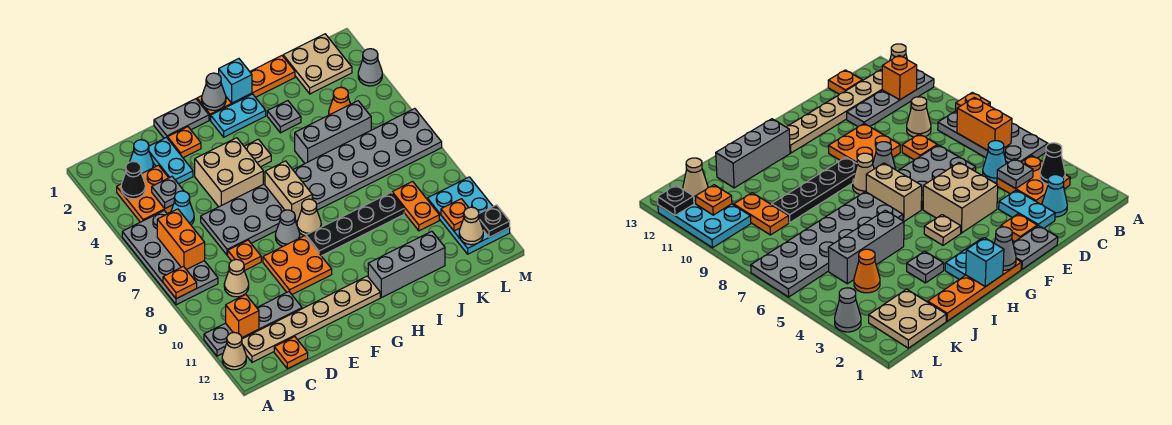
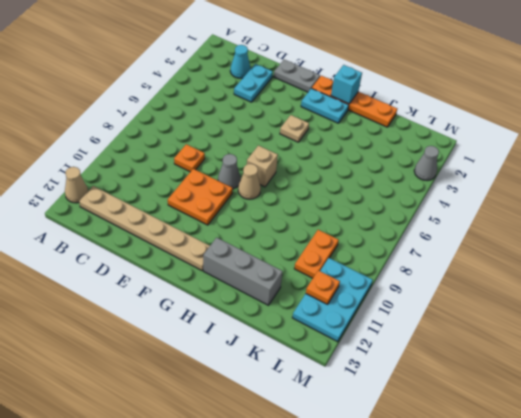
tan brick G7 level 1 -> tan brick G6:G7 level 1
none -> grey plate A5:B8 level 1
none -> grey plate A11:D11 level 1
none -> orange plate B3:C4 level 1
none -> cyan cone C5 level 1

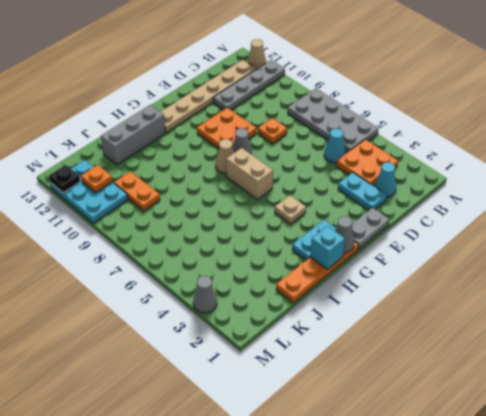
none -> tan cone C9 level 1
none -> orange plate C13 level 1
none -> grey plate D6:F7 level 1
none -> orange plate E2 level 1

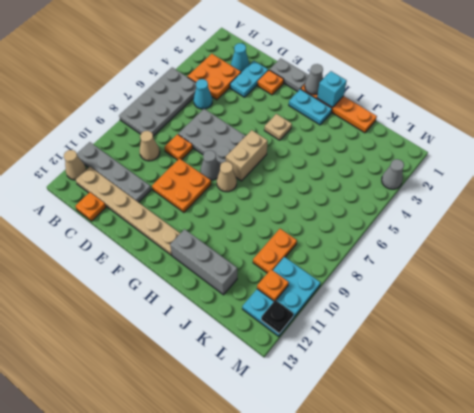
none -> tan brick E4:F5 level 1
none -> black plate G9:J9 level 1
none -> grey plate H6:M7 level 1
none -> grey plate I3 level 1

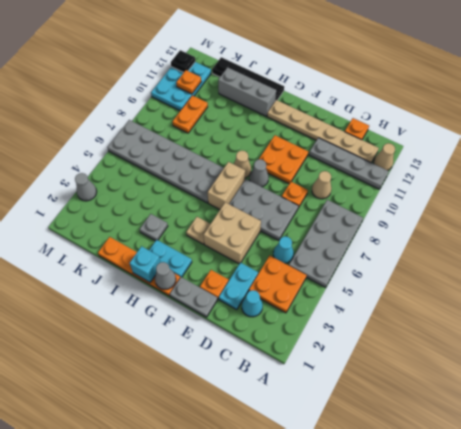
black plate H13:K13 level 1 -> black plate G9:J9 level 1
none -> grey brick I5:K5 level 1
none -> tan plate K1:L2 level 1
none -> orange cone K4 level 1
none -> orange plate A8 level 2

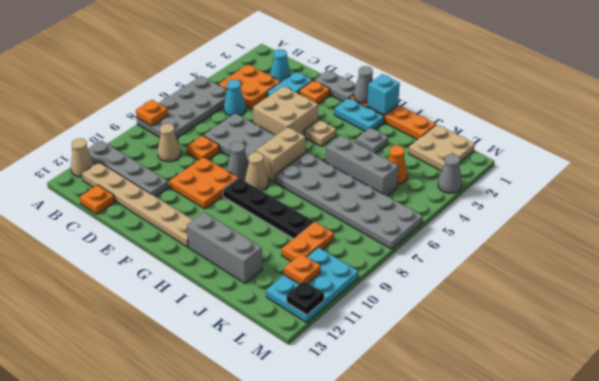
none -> black cone B3 level 2
none -> orange brick B6:B7 level 2
none -> orange brick B11 level 2
none -> grey plate C4 level 2

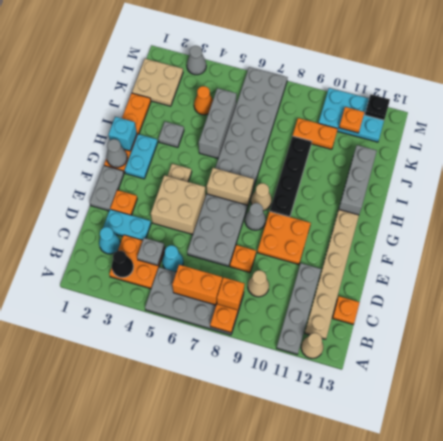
orange brick B8 level 2 -> orange brick B11 level 2
none -> tan cone L12 level 2

